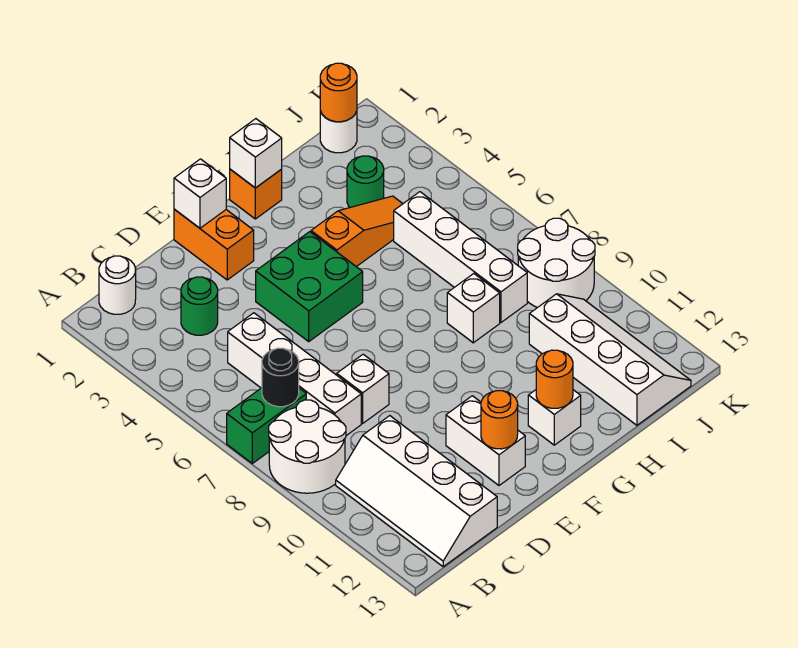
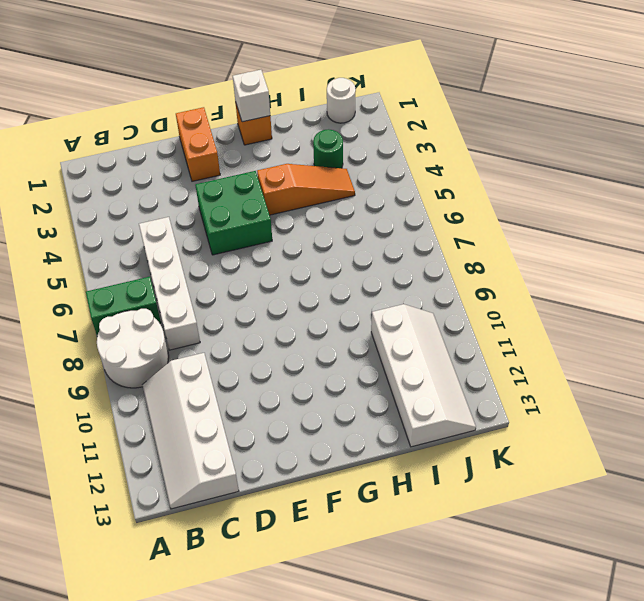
none -> white round brick B1 level 1
none -> green round brick C3 level 1
none -> white brick D8 level 1

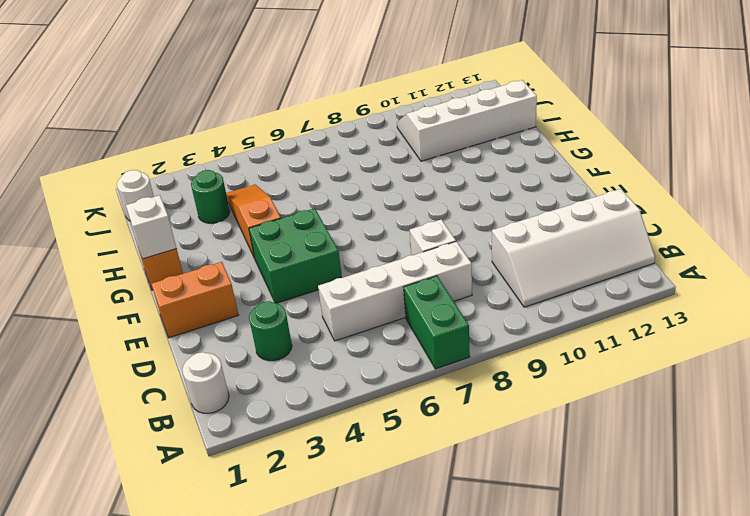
none -> white round brick A8:B9 level 1
none -> white brick E11:E12 level 1
none -> white brick G12 level 1

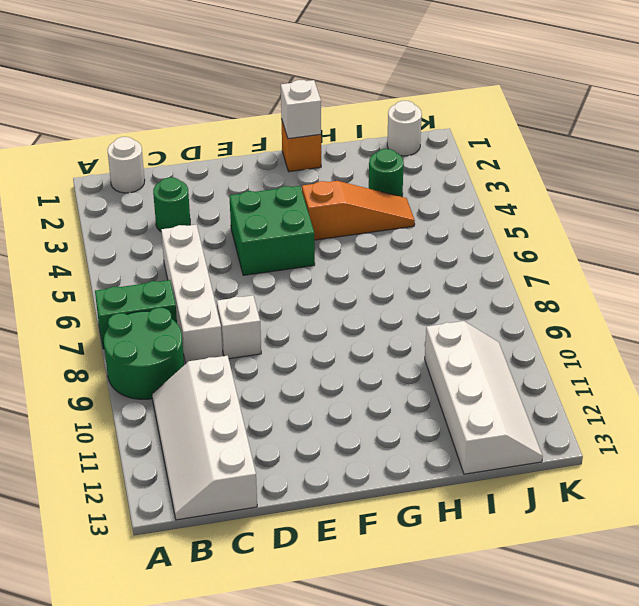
green round brick A8:B9 level 1 -> white round brick A8:B9 level 1
none -> orange brick E1:E2 level 1
none -> white brick E11:E12 level 1
none -> white brick G12 level 1

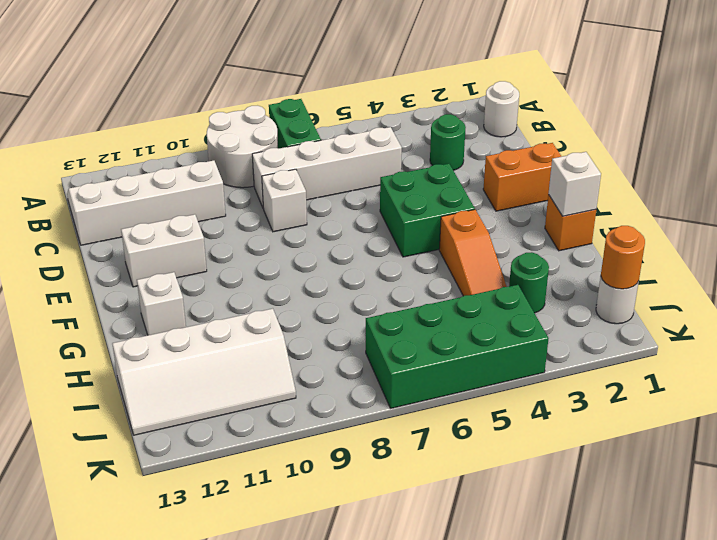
green brick J4:K7 level 1 -> none
none -> white brick H8 level 1
none -> white brick I5:I8 level 1
none -> white round brick J8:K9 level 1

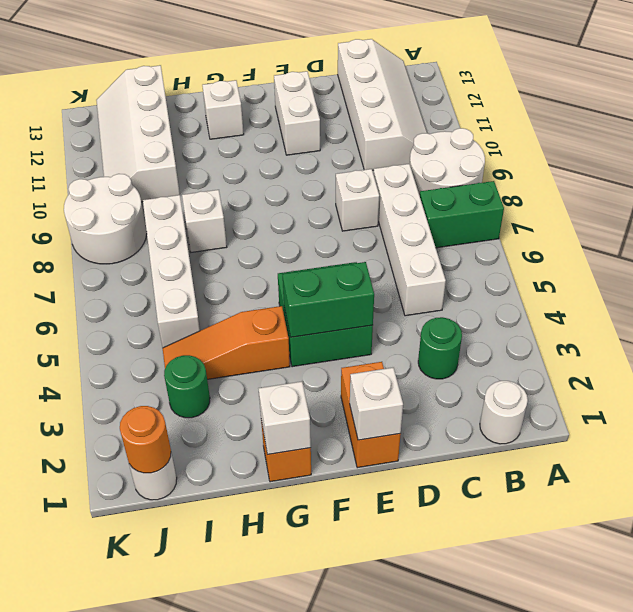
green brick E4:F4 level 2 -> none
none -> black round brick B7 level 2
none -> orange round brick E12 level 2
none -> orange round brick G12 level 2

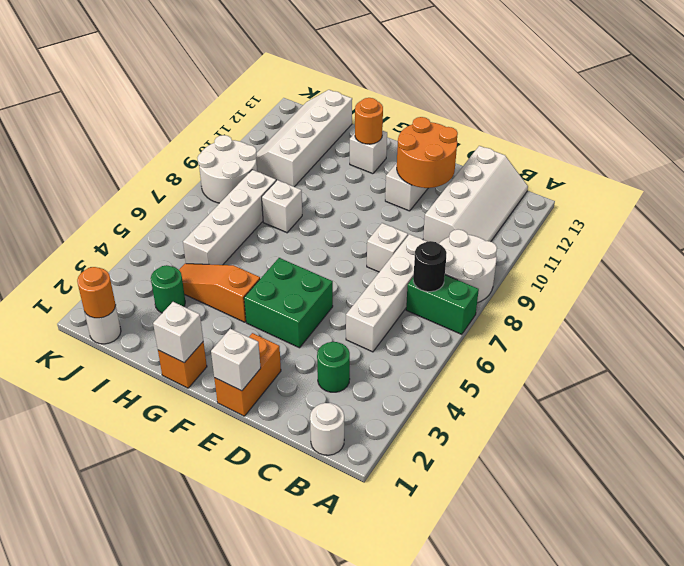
orange round brick D11:E12 level 2 -> orange round brick E12 level 2

